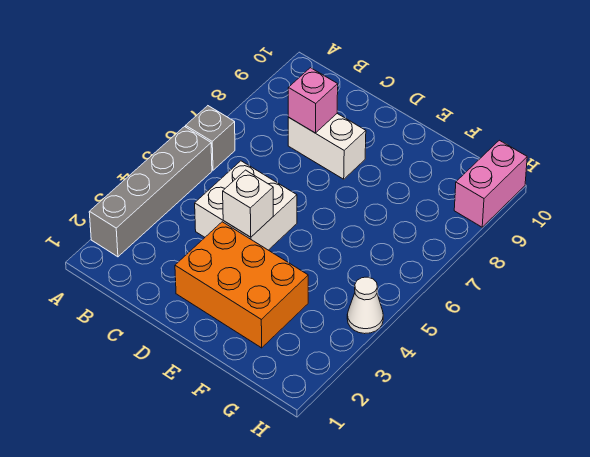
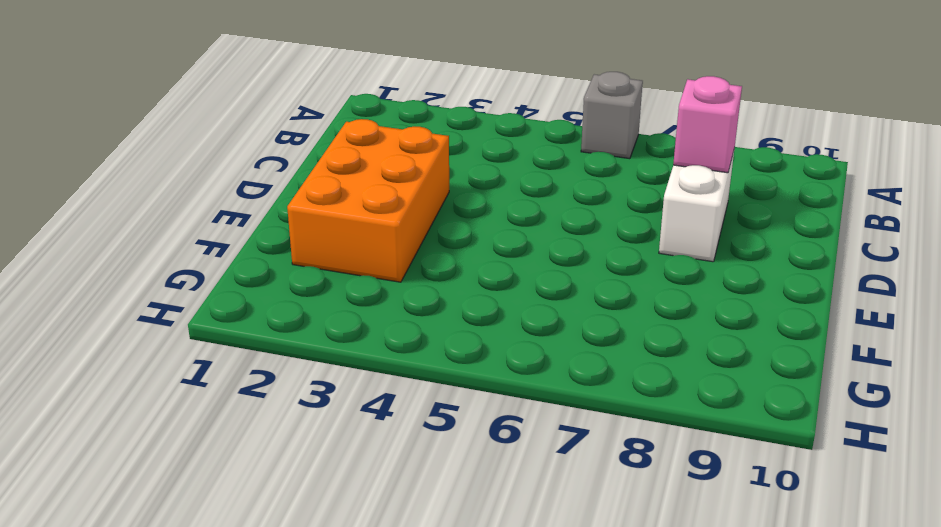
none -> grey brick A2:A5 level 1
none -> white brick C4:D5 level 1

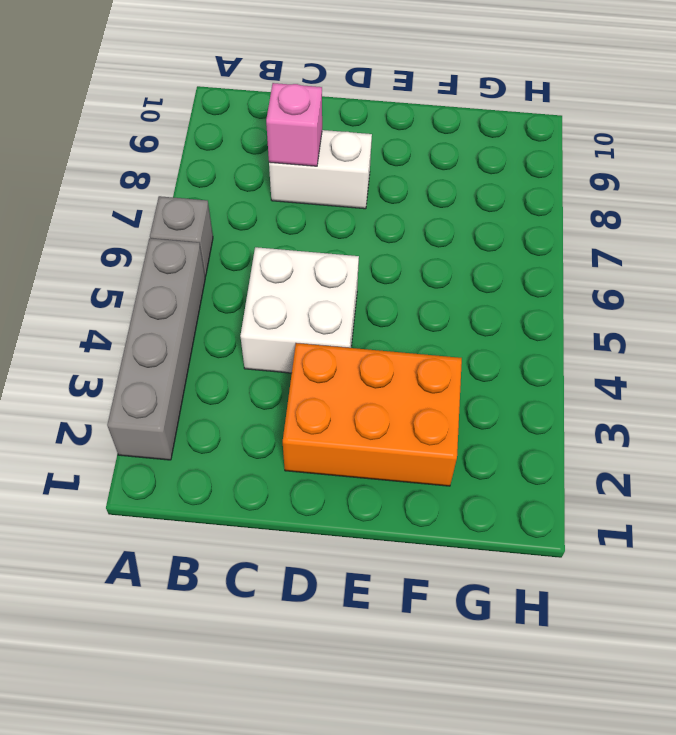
none -> white cone H4 level 1
none -> pink brick H9:H10 level 1

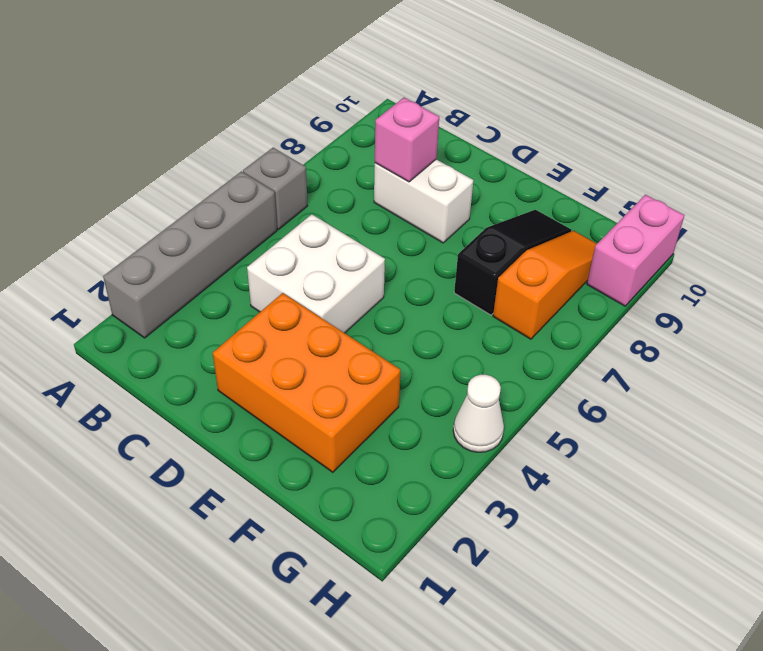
black slope F7:F9 level 1 top 7 -> none
orange slope G7:G9 level 1 top 7 -> none
none -> white brick D4 level 2

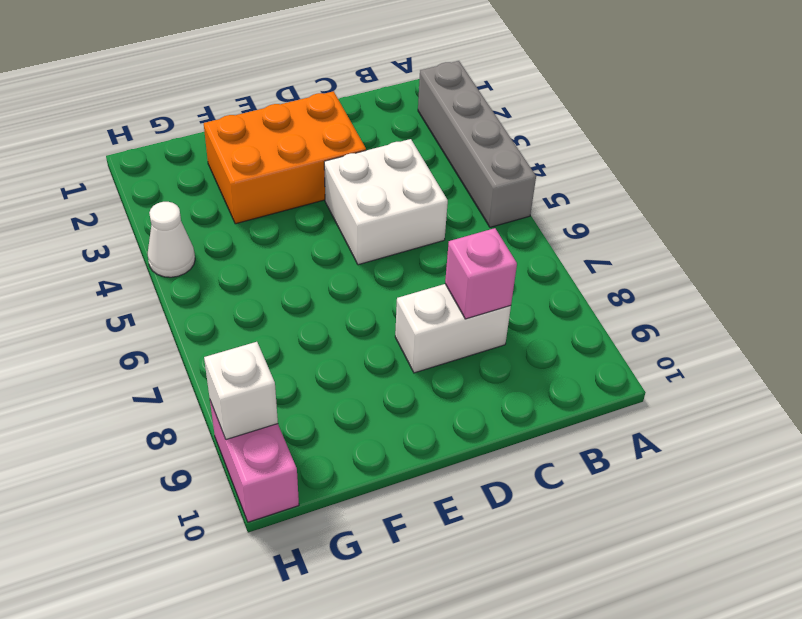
white brick H9 level 2 -> white brick D4 level 2
none -> grey brick A6 level 1

